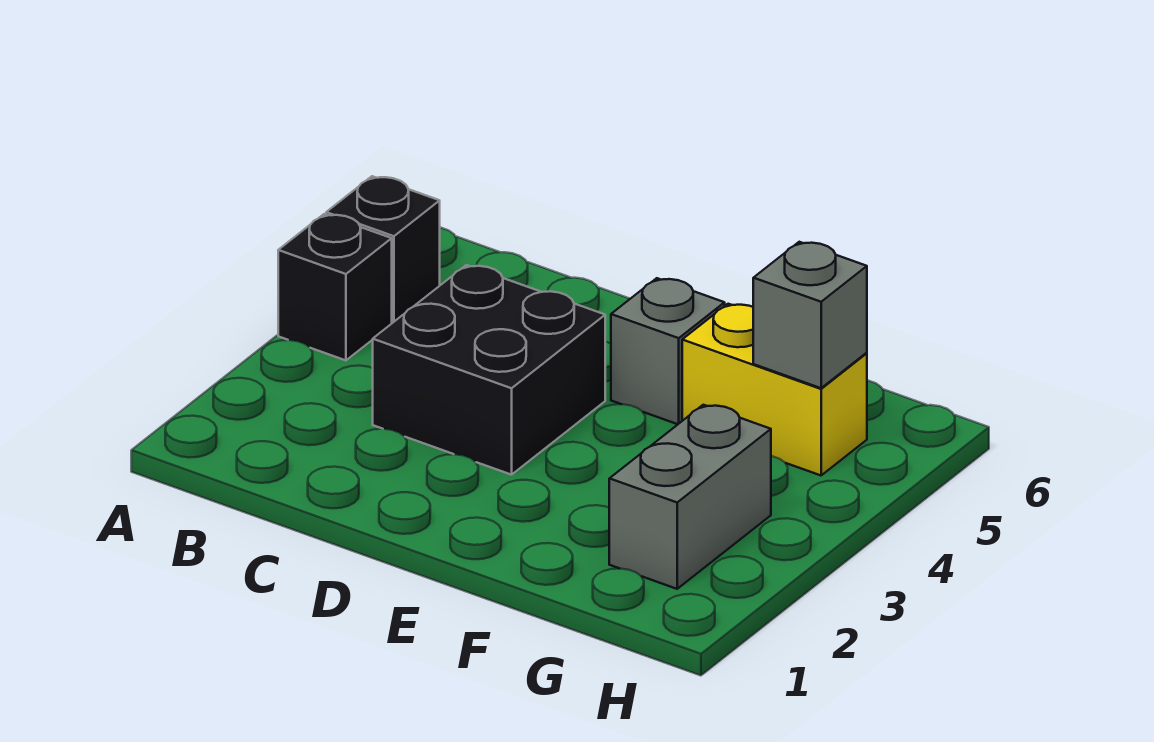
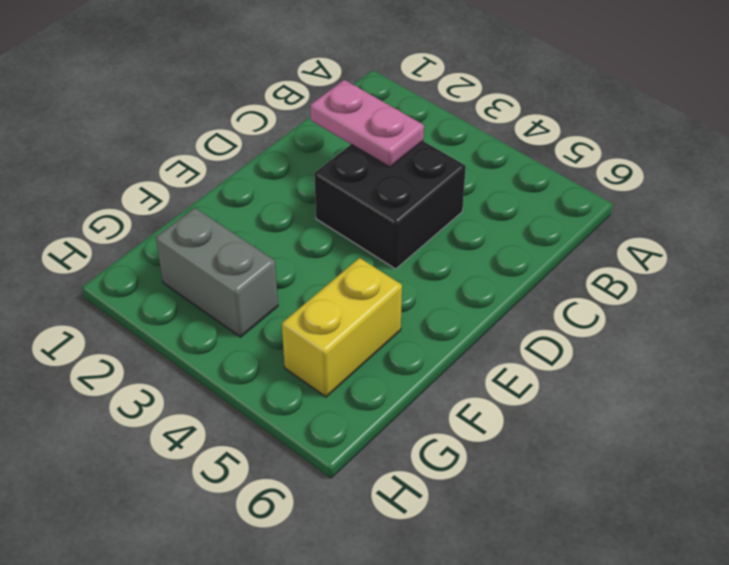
pink plate C2:C3 level 2 -> none
none -> black brick A4 level 1
none -> black brick A5 level 1

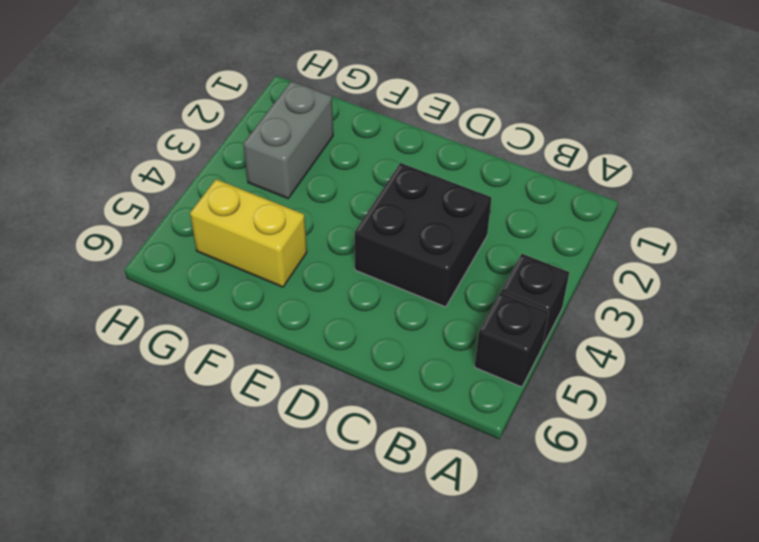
none -> grey brick E5 level 1
none -> grey brick G5 level 2

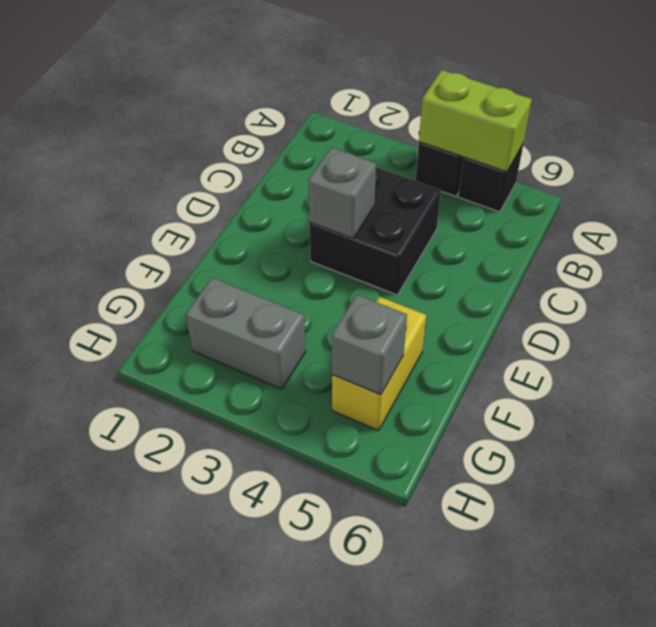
lime brick A4:A5 level 2 -> none
grey brick D3 level 2 -> grey brick E5 level 1

